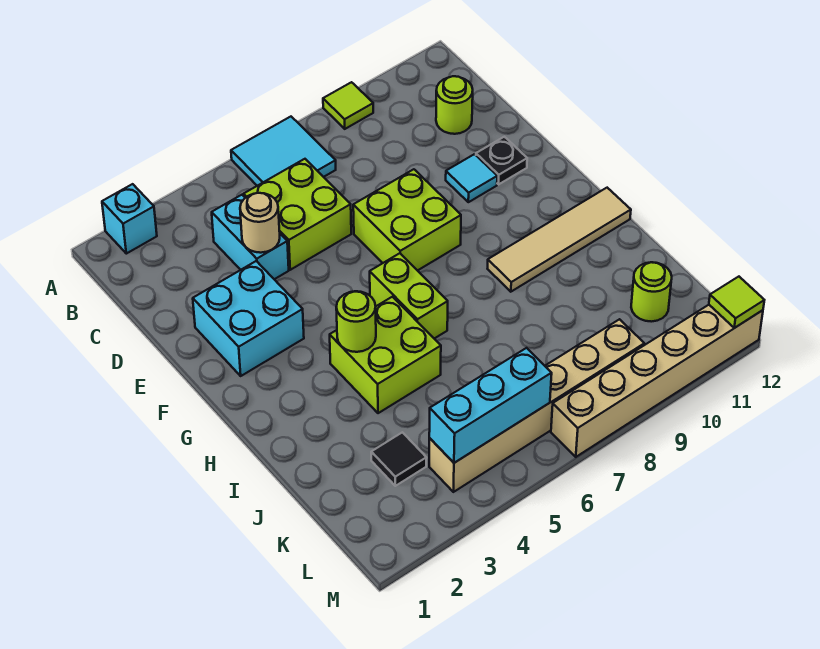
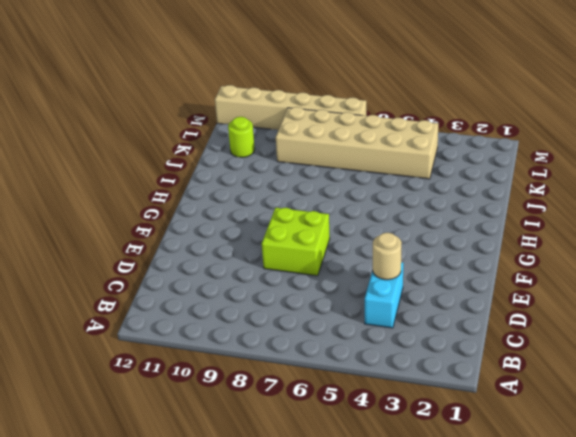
tan brick K4:L9 level 1 -> tan brick L4:L9 level 1
none -> cyan brick A2 level 1
none -> cyan tile A6:B7 level 1
none -> lime tile A9 level 1

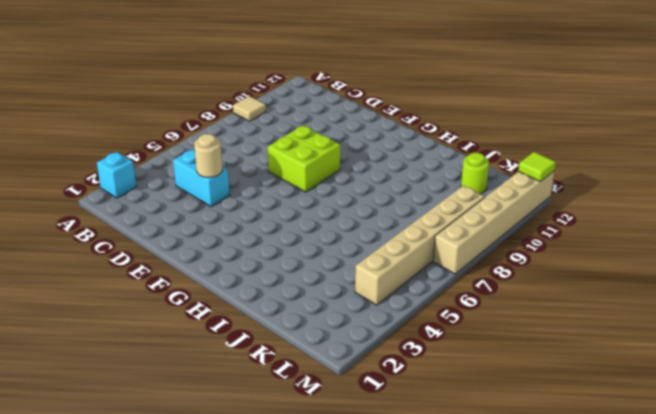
tan tile A9 level 1 -> lime tile A9 level 1
none -> cyan tile A6:B7 level 1
none -> lime brick C5:D6 level 1
none -> lime round brick C11 level 1

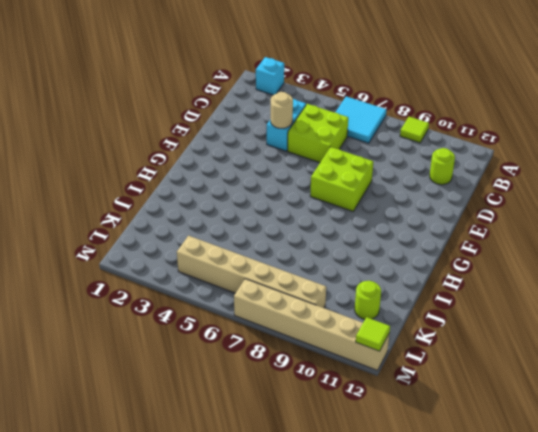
none -> cyan brick E2:F3 level 1
none -> cyan tile E10 level 1
none -> black plate E11 level 1

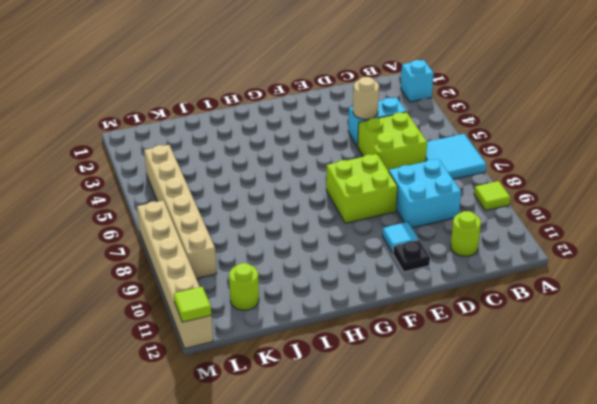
cyan brick C8:D9 level 1 -> cyan brick E2:F3 level 1
none -> lime brick G6:H6 level 1
none -> lime brick H4:I5 level 1
none -> tan tile H9:H12 level 1

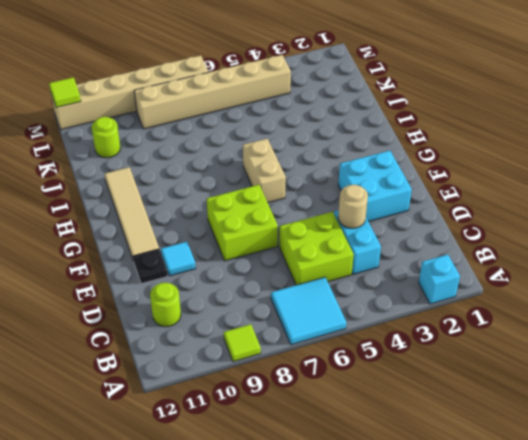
tan tile F11:I11 level 1 -> tan tile H9:H12 level 1
tan brick G6:H6 level 1 -> lime brick G6:H6 level 1
none -> lime brick H4:I5 level 1
none -> black tile K3 level 1
none -> lime round brick H4 level 2

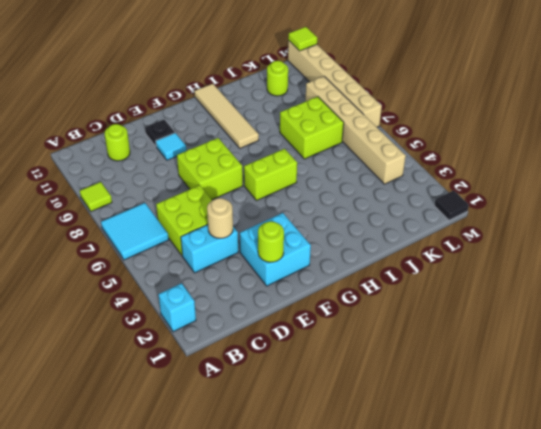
lime round brick E2 level 2 -> lime round brick H4 level 2
lime brick J7:K8 level 1 -> lime brick H4:I5 level 1
black tile M1 level 1 -> black tile K3 level 1
none -> cyan brick L4:L6 level 2

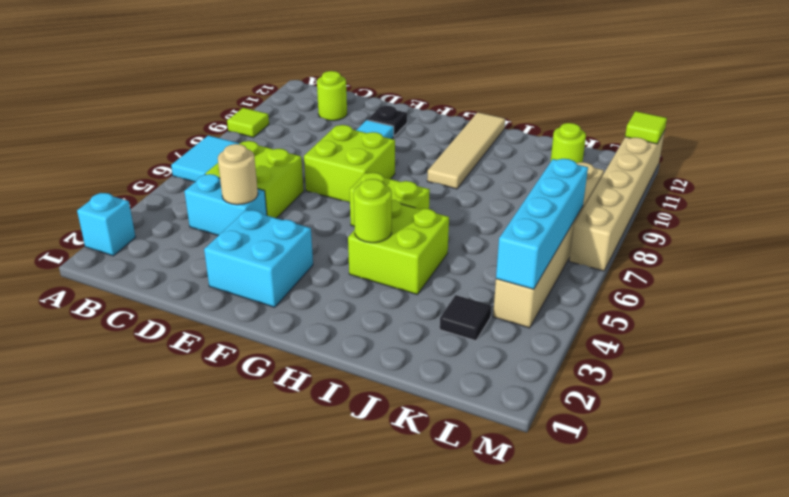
cyan brick L4:L7 level 2 -> cyan brick L4:L6 level 2

